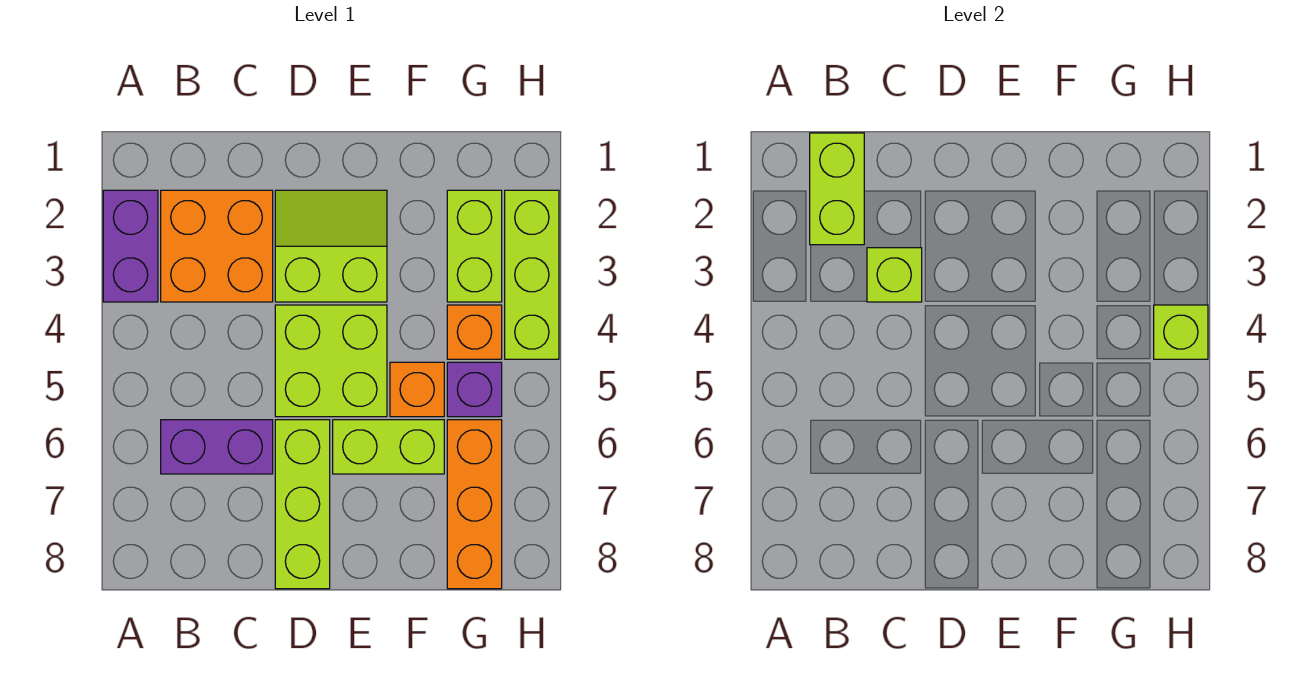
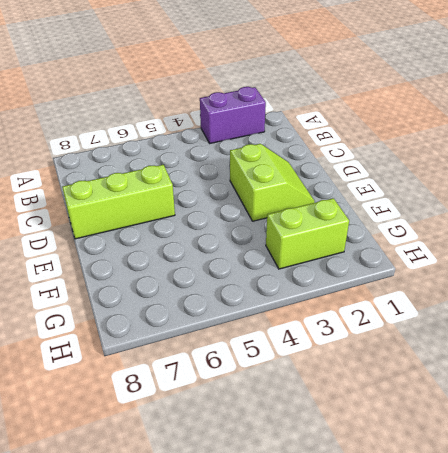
none -> orange brick B2:C3 level 1
none -> purple brick B6:C6 level 1
none -> lime brick D4:E5 level 1

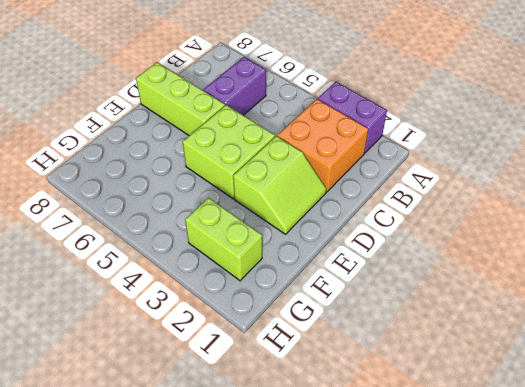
none -> lime brick E6:F6 level 1
none -> orange brick F5 level 1
none -> orange brick G4 level 1

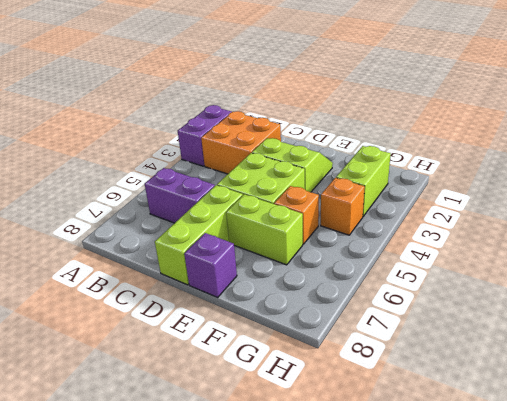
purple brick E8 level 1 -> purple brick G5 level 1
none -> orange brick G6:G8 level 1
none -> lime brick H2:H4 level 1
none -> lime brick B1:B2 level 2

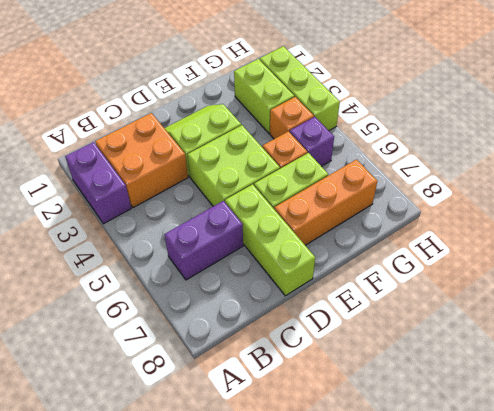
orange brick E7:G7 level 1 -> orange brick G6:G8 level 1
none -> lime brick B1:B2 level 2
none -> lime brick C3 level 2
none -> lime brick H4 level 2

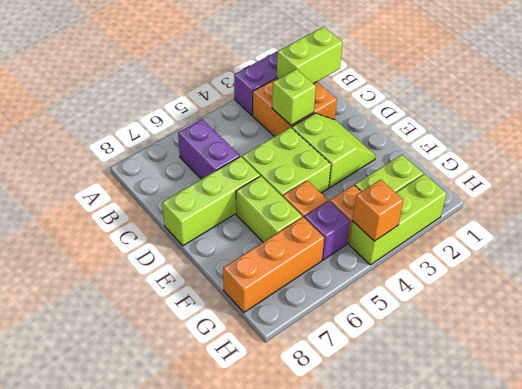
orange brick H4 level 2 -> lime brick H4 level 2

